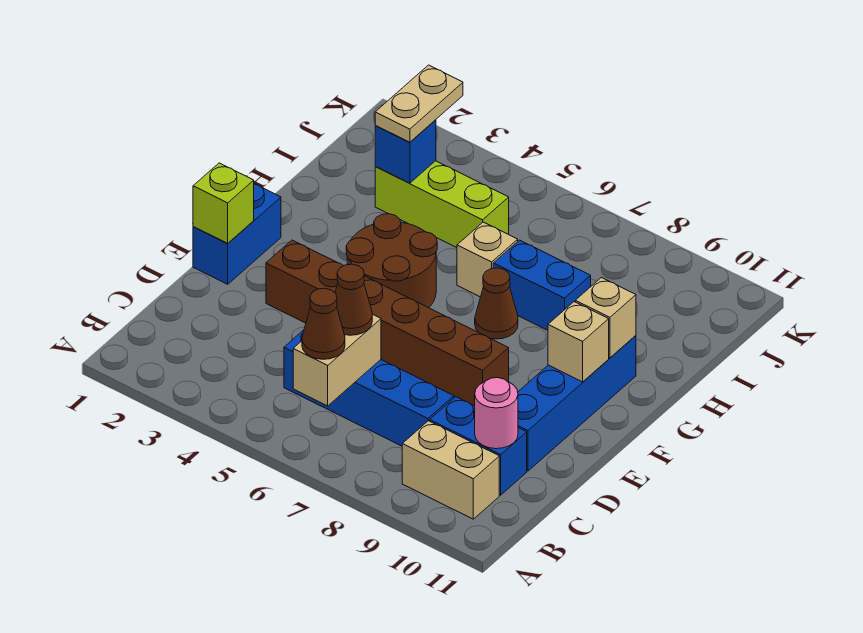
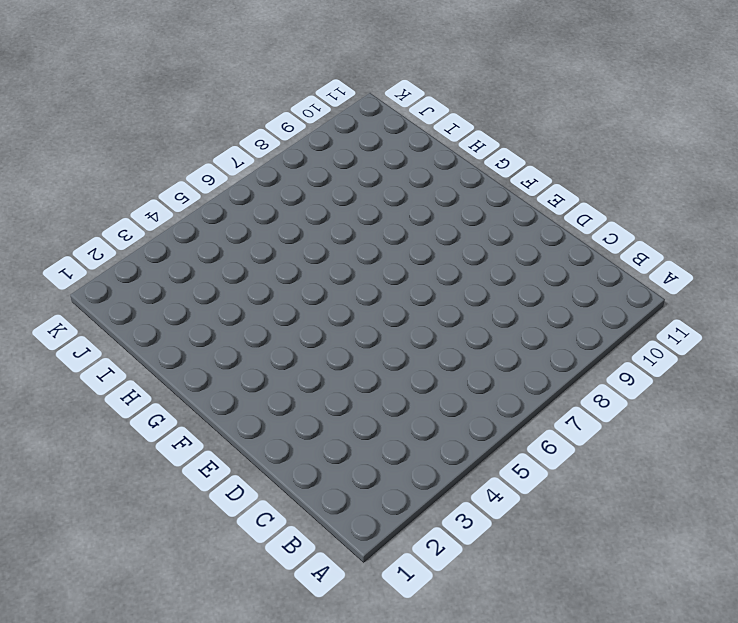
none -> tan brick B9:B10 level 1
none -> blue brick C5:C8 level 1
none -> blue brick C9:C10 level 1

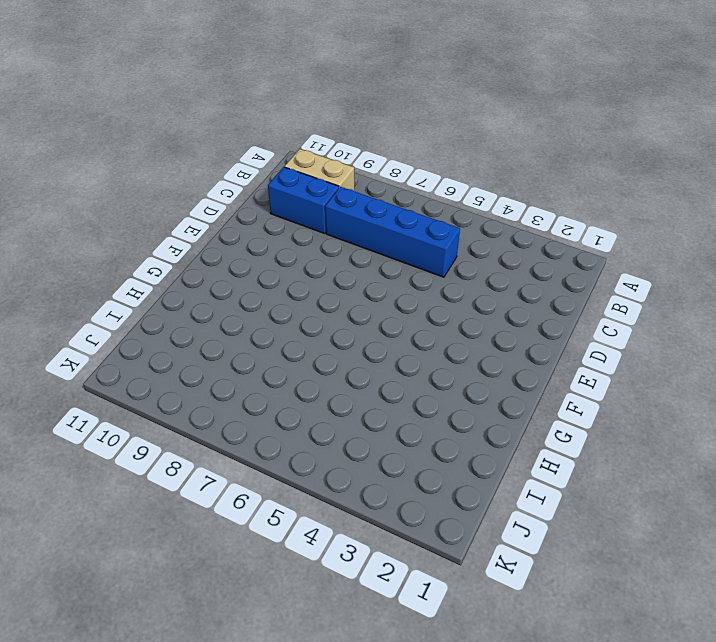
none -> blue brick D10:G10 level 1
none -> blue brick E1:F1 level 1
none -> brown brick E3:E8 level 1

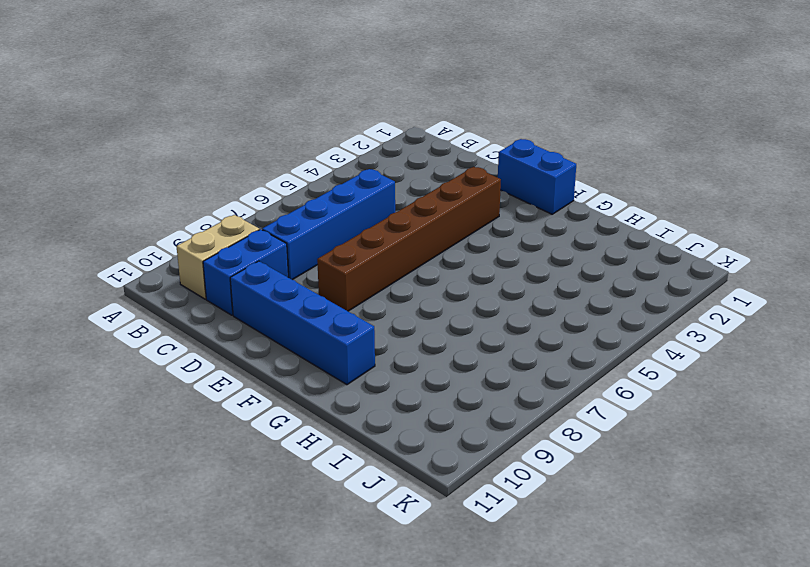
none -> brown round brick F4:G5 level 1
none -> brown cone G7 level 1
none -> tan brick H6 level 1

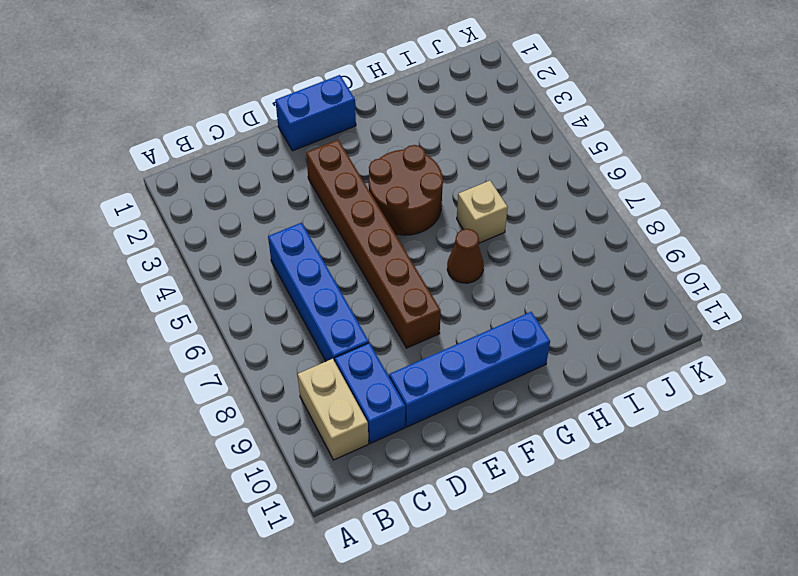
none -> blue brick H7:H8 level 1
none -> lime brick I3:I5 level 1
none -> tan brick B6:C6 level 2

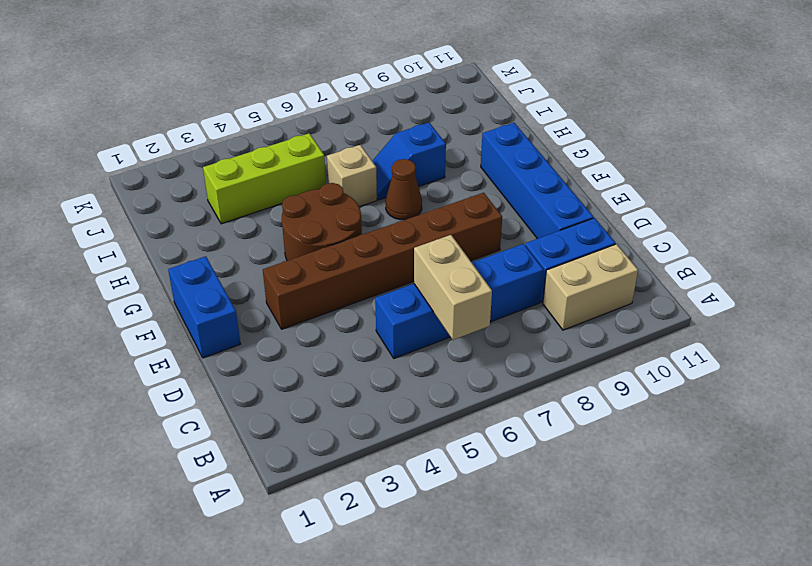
blue slope H7:H8 level 1 top 8 -> blue brick H7:H8 level 1
none -> pink round brick C10 level 2
none -> lime brick E1 level 2
none -> tan brick F10 level 2

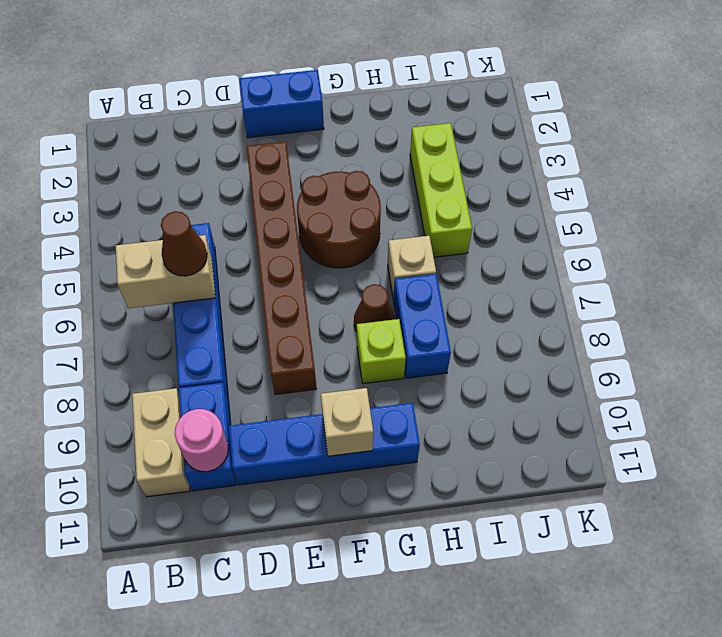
lime brick G8 level 1 -> lime brick E1 level 2
none -> tan brick G10 level 2
none -> blue brick I3 level 2
none -> brown cone B6 level 3

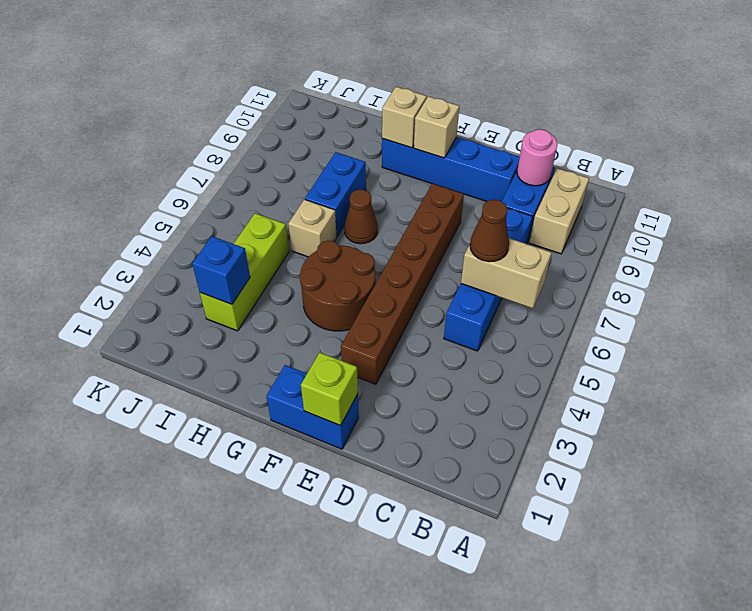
none -> brown cone B6 level 3
none -> tan plate I3:J3 level 3

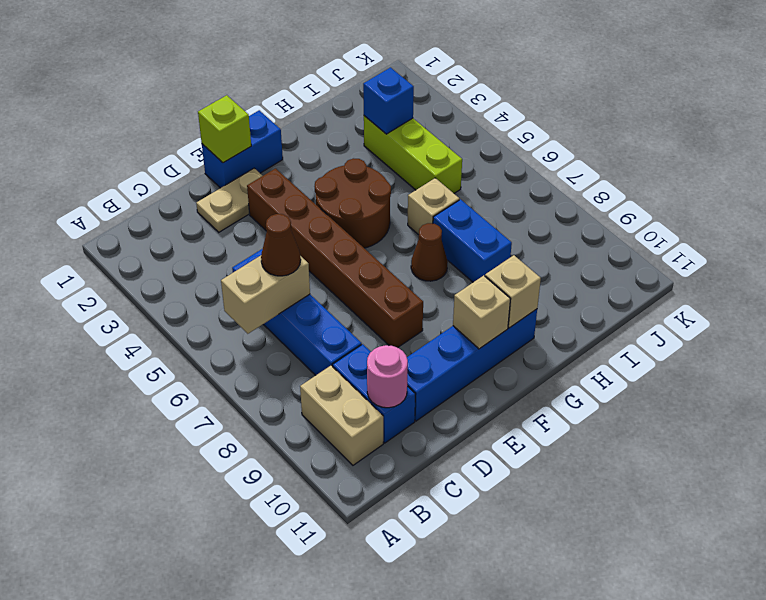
tan plate D2:E2 level 1 -> tan plate I3:J3 level 3
none -> brown cone B6 level 3

